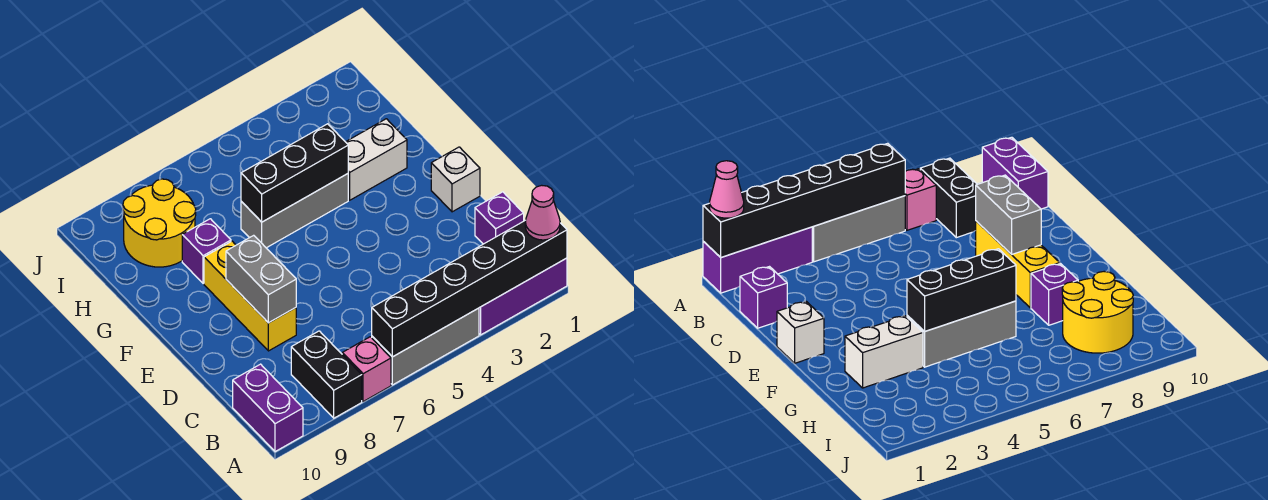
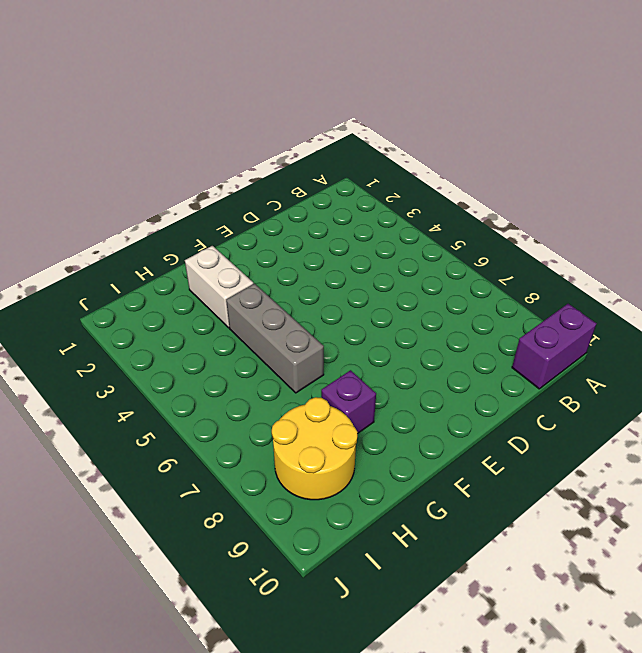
none -> purple brick A1:A3 level 1
none -> grey brick A4:A6 level 1
none -> pink brick A7 level 1

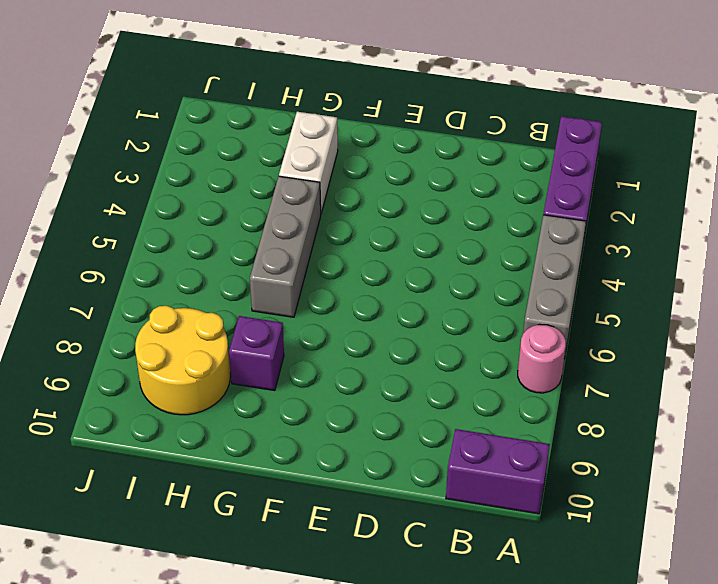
pink round brick A7 level 1 -> pink brick A7 level 1
none -> black brick A8:B8 level 1
none -> purple brick C1 level 1
none -> yellow brick D8:F8 level 1

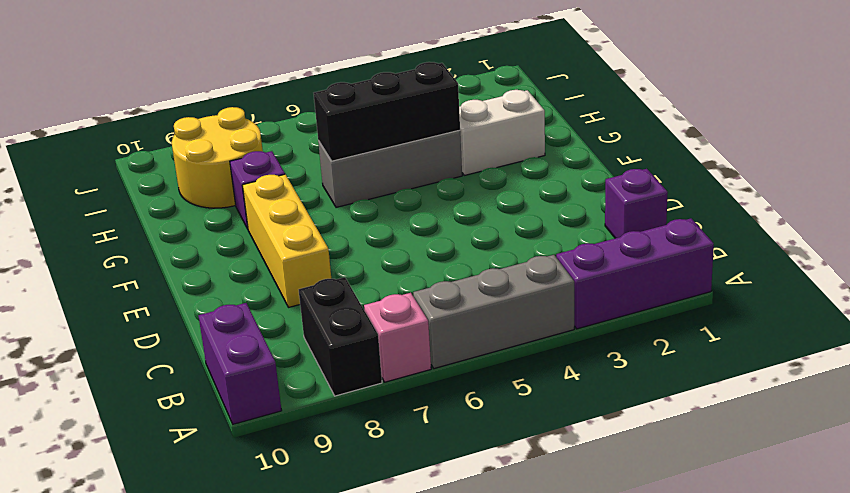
none -> white brick E1 level 1
none -> black brick A1:A6 level 2
none -> grey brick D8:E8 level 2

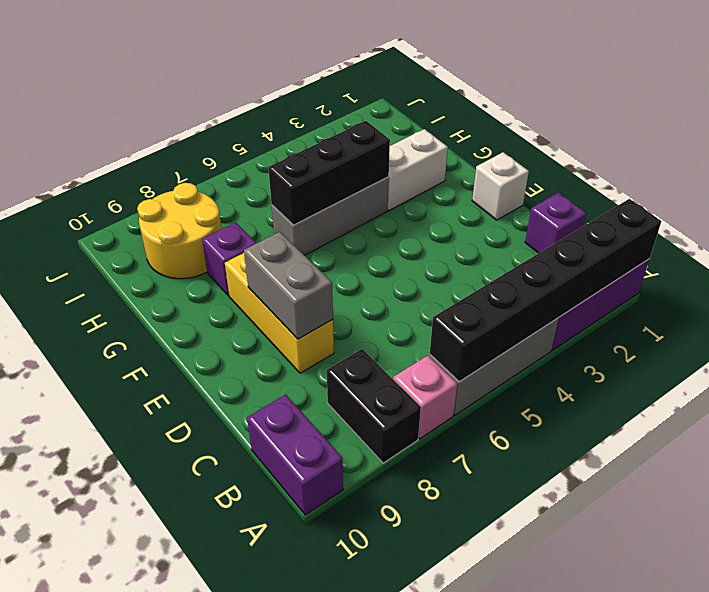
none -> pink cone A1 level 3

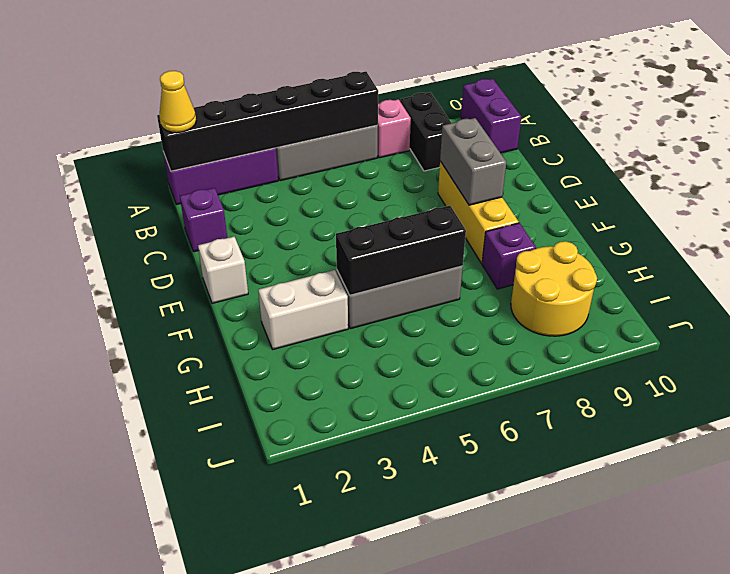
yellow cone A1 level 3 -> pink cone A1 level 3

